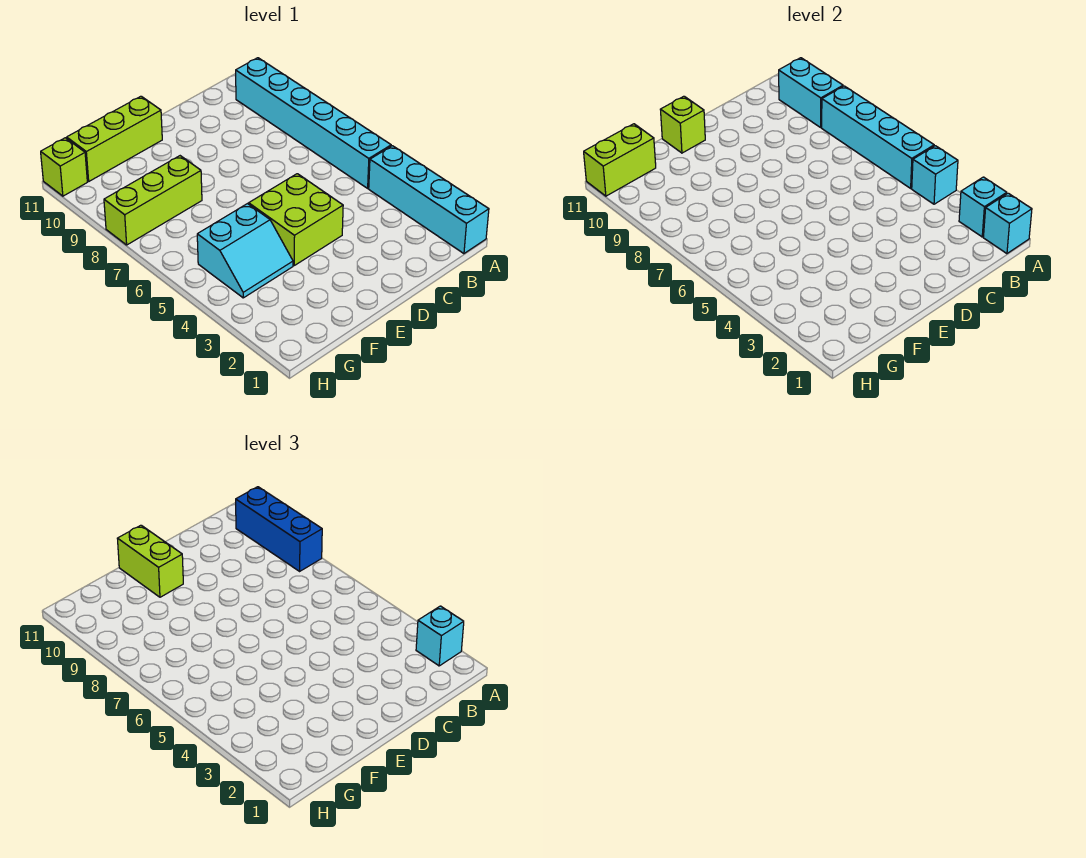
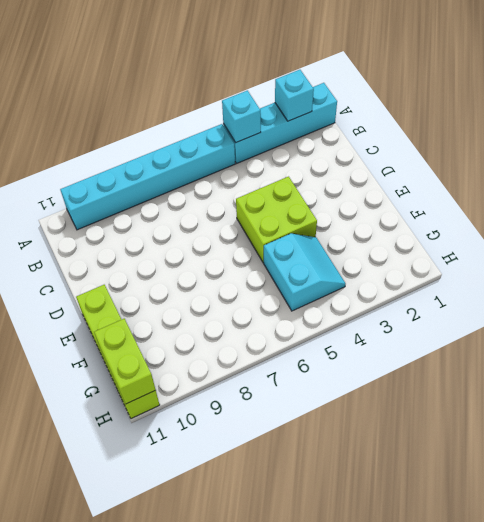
none -> lime brick F8:H8 level 1
none -> cyan brick A1 level 2
none -> cyan brick A5:A8 level 2

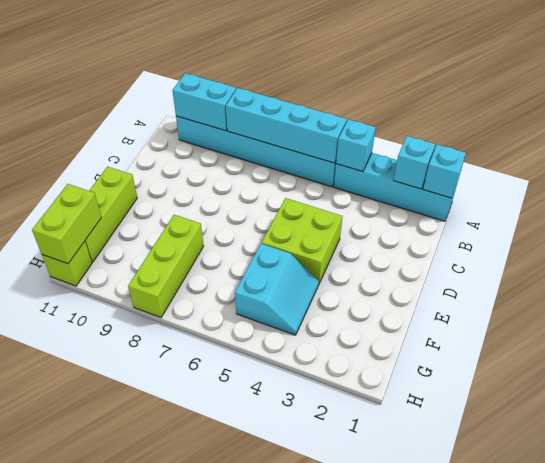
none -> lime brick E11 level 2
none -> cyan brick A2 level 3
none -> blue brick A8:A10 level 3

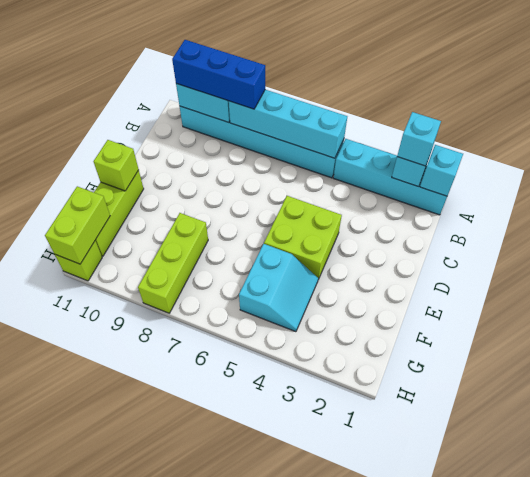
none -> cyan brick A4 level 2
none -> lime brick E10:E11 level 3

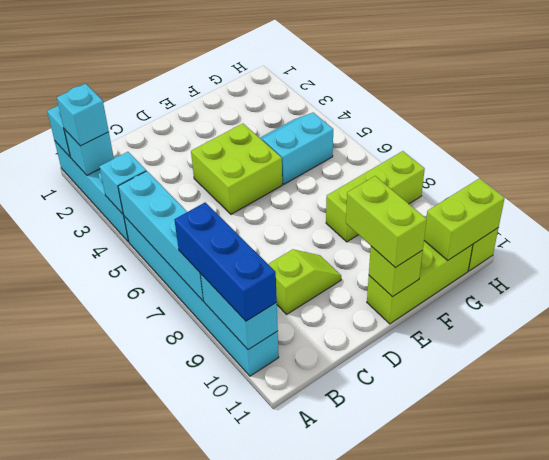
lime slope C9:D9 level 1 top C -> none

